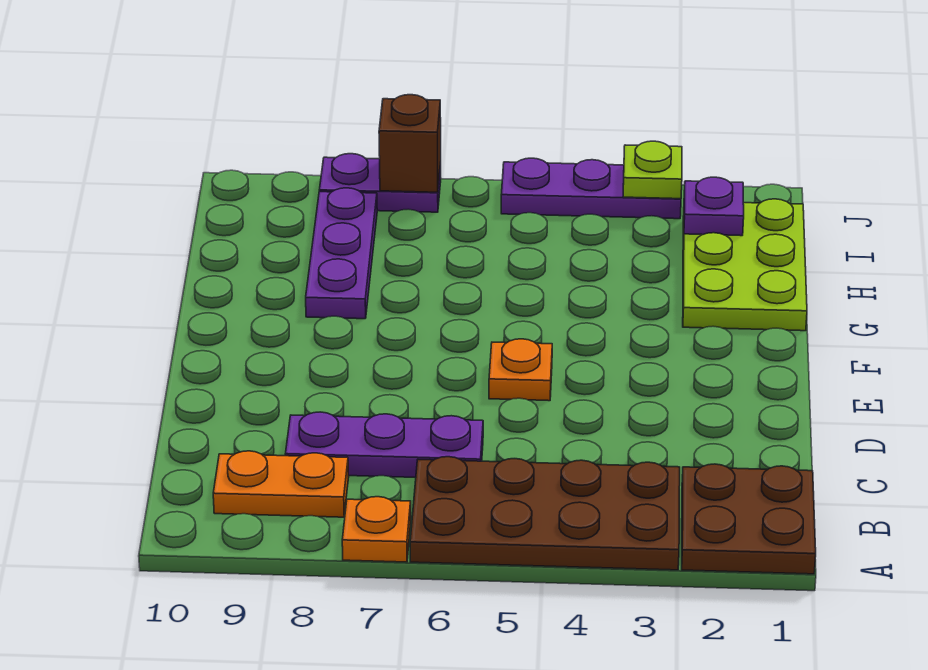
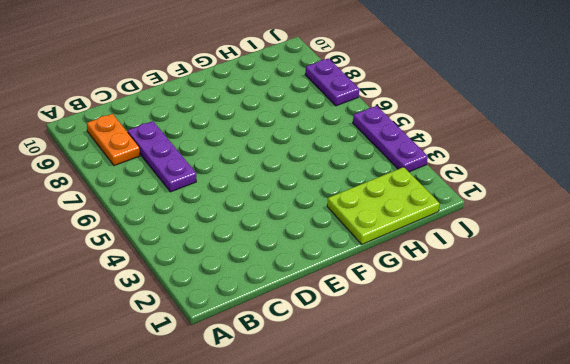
none -> brown plate A1:B2 level 1
none -> brown plate A3:B6 level 1
none -> orange plate A7 level 1

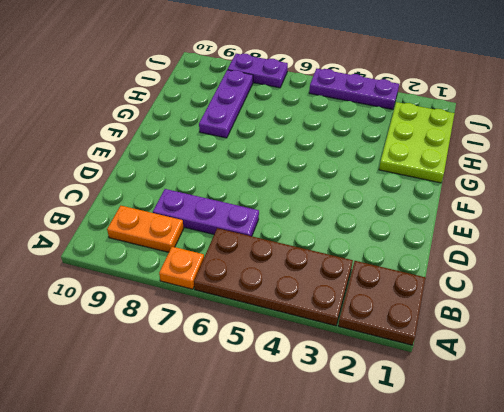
none -> orange plate E5 level 1
none -> purple plate I2 level 2
none -> lime plate J3 level 2

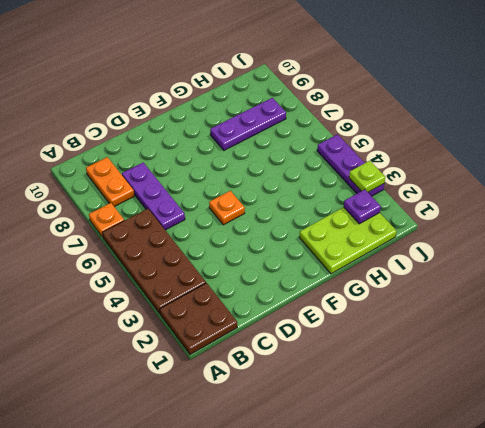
none -> purple plate J7:J8 level 1
none -> brown brick J7 level 2

